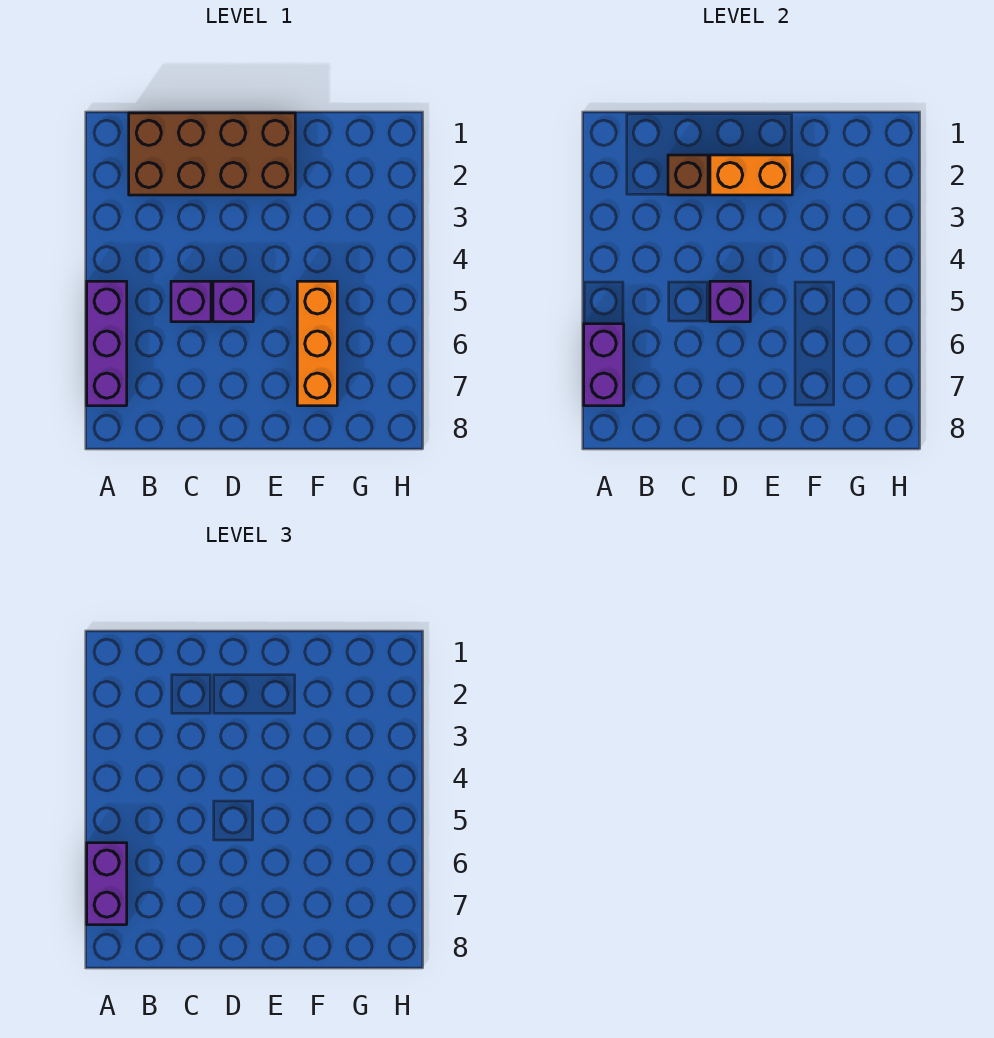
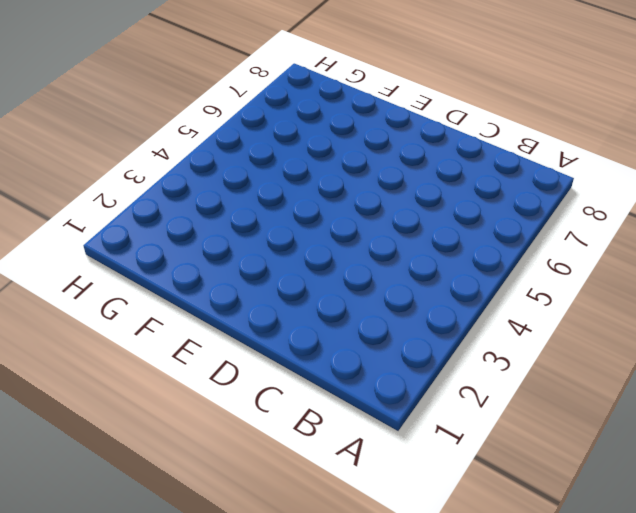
none -> purple brick A5:A7 level 1
none -> brown brick B1:E2 level 1

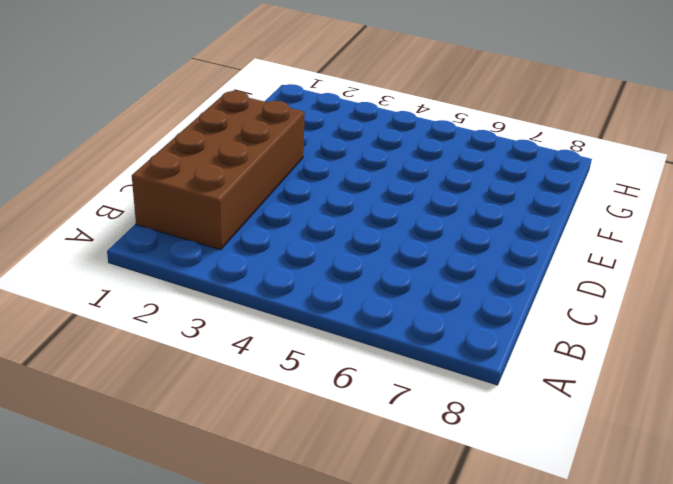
none -> purple brick A5:A7 level 1
none -> purple brick C5 level 1

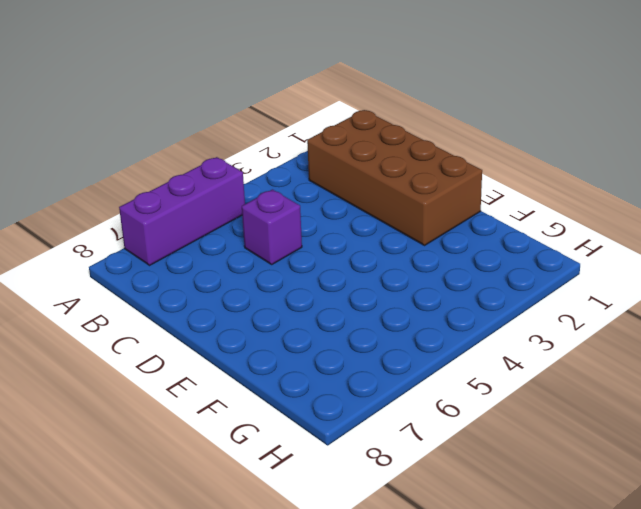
none -> purple brick D5 level 1
none -> orange brick F5:F7 level 1

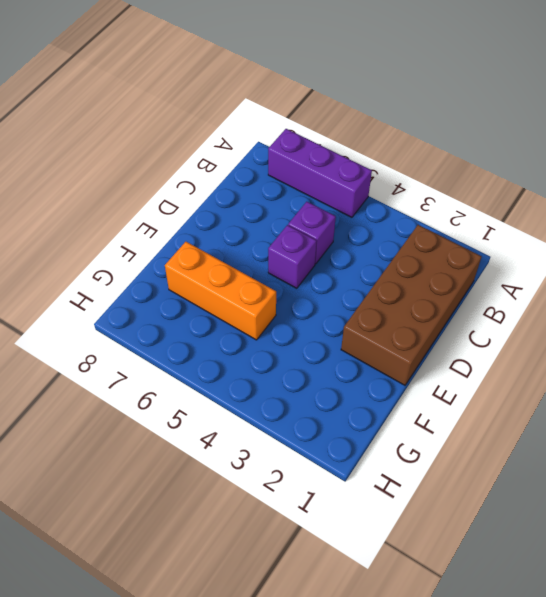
none -> purple brick A6:A7 level 2
none -> brown brick C2 level 2

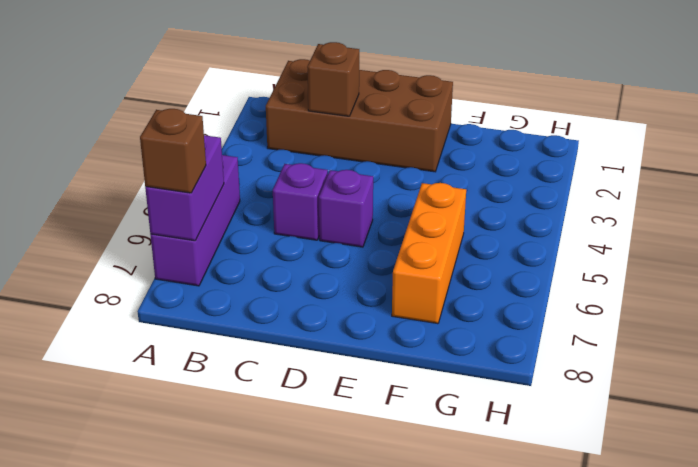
brown brick A7 level 3 -> purple brick A6:A7 level 3
none -> orange brick D2:E2 level 2
none -> purple brick D5 level 2

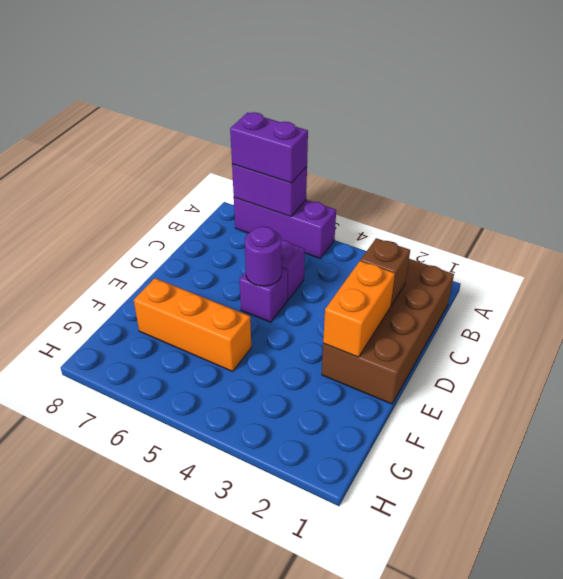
purple round brick D5 level 2 -> purple brick D5 level 2

